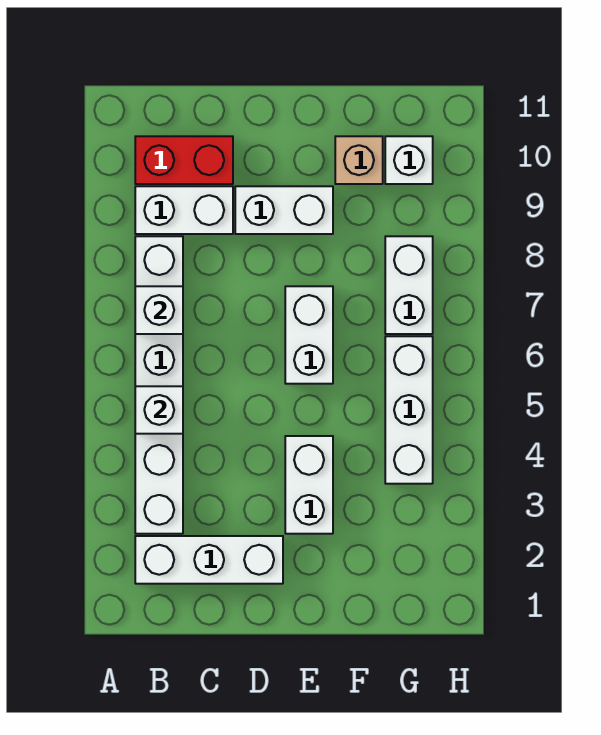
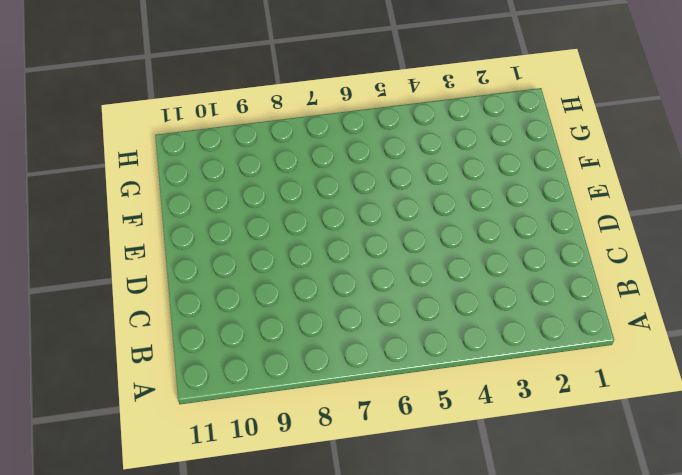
none -> white brick B2:D2 level 1
none -> white brick B3:B8 level 1
none -> white brick B9:C9 level 1

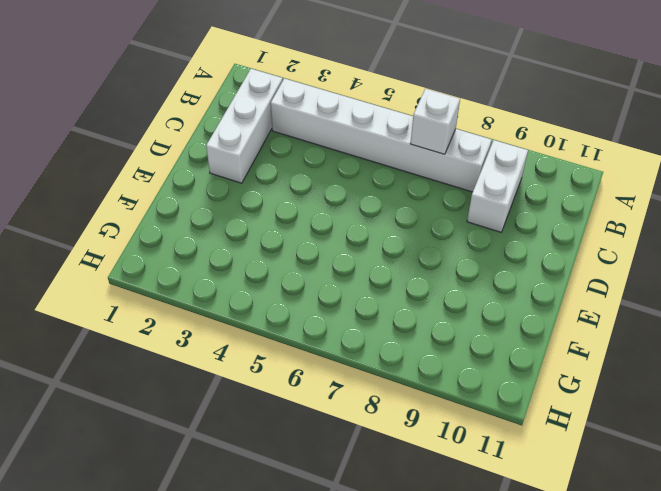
none -> red brick B10:C10 level 1
none -> white brick D9:E9 level 1
none -> white brick E3:E4 level 1

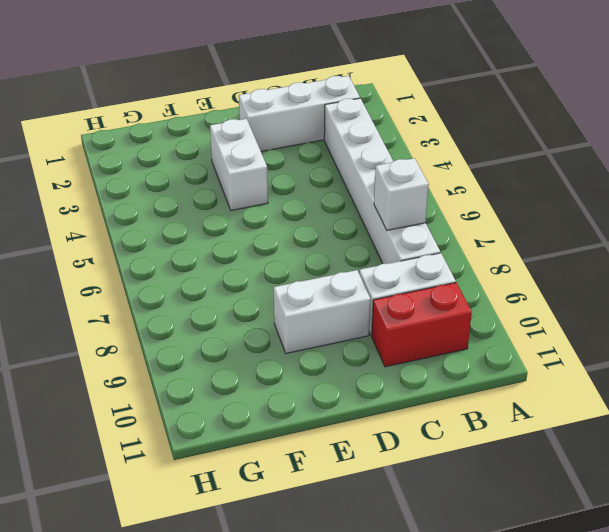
none -> white brick E6:E7 level 1
none -> tan brick F10 level 1
none -> white brick G4:G6 level 1

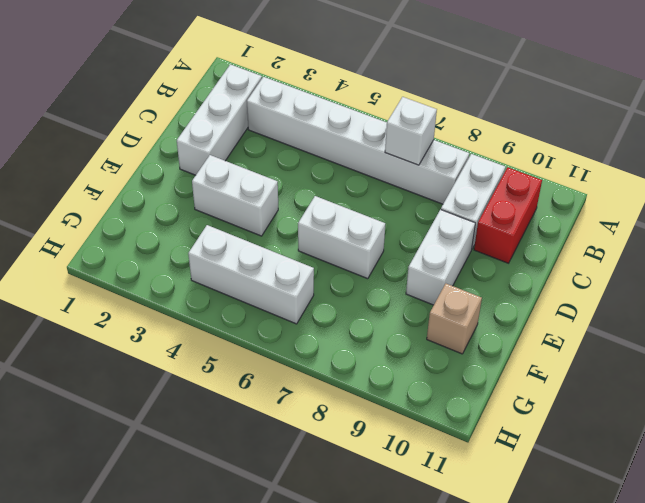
none -> white brick G7:G8 level 1
none -> white brick G10 level 1
none -> white brick B5 level 2

